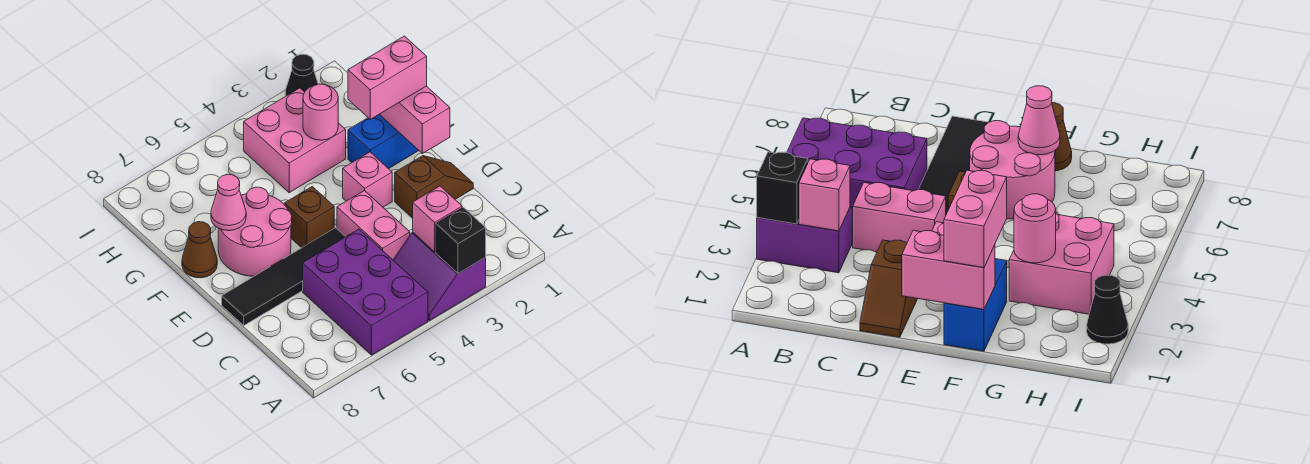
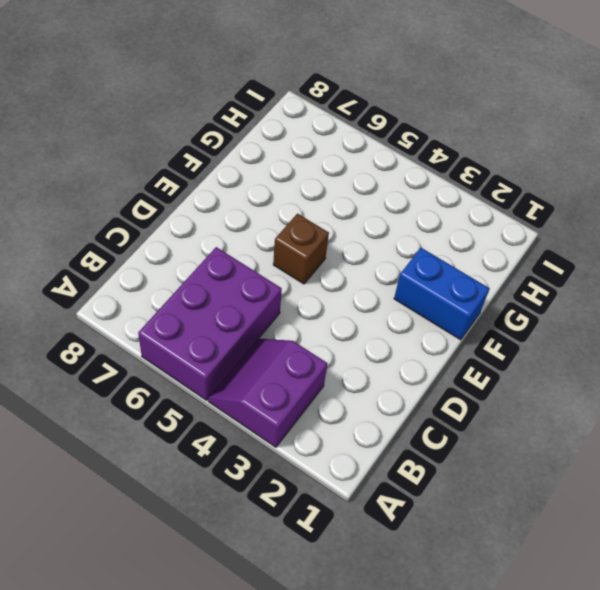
none -> pink brick C4:D4 level 1
none -> brown slope D1:D2 level 1 top 2
none -> black tile D5:D8 level 1

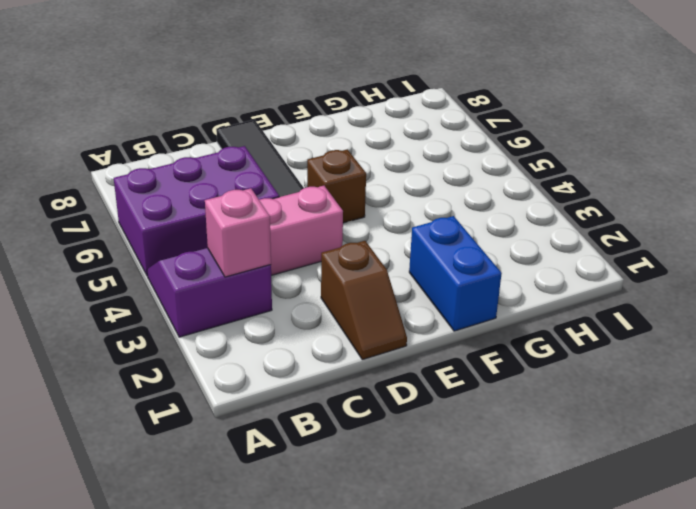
none -> pink brick E3 level 1
none -> pink round brick E6:F7 level 1
none -> brown cone F8 level 1

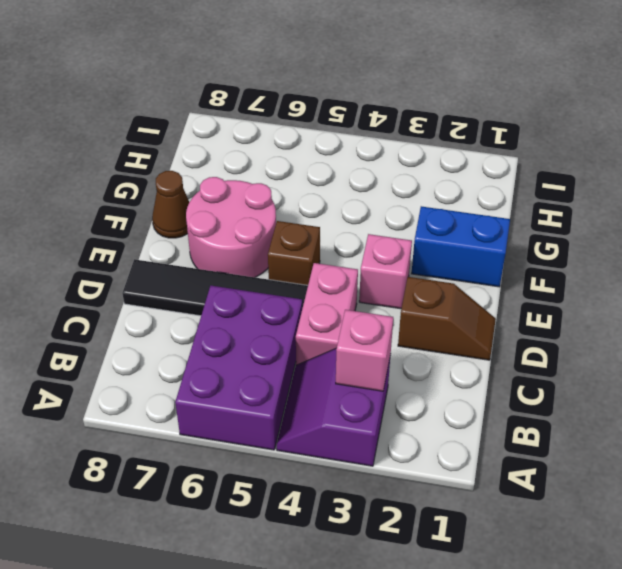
none -> pink brick G3:H4 level 1
none -> black cone I2 level 1
none -> black brick A3 level 2

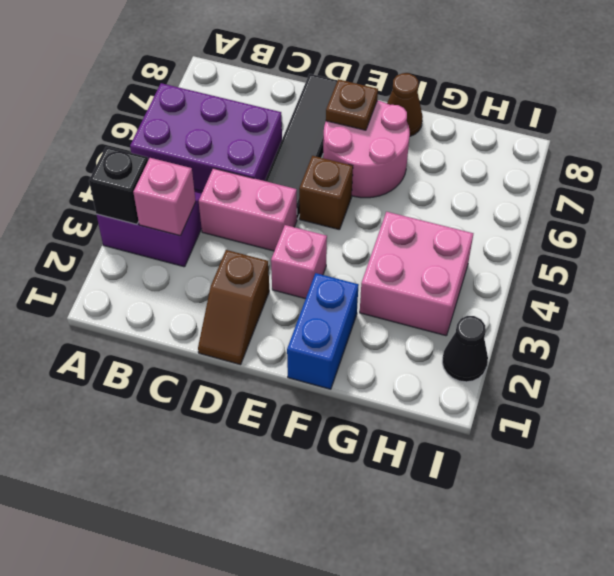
brown plate E7 level 2 -> none
none -> pink brick E1:F1 level 2
none -> pink cone F7 level 2
none -> pink round brick G3 level 2

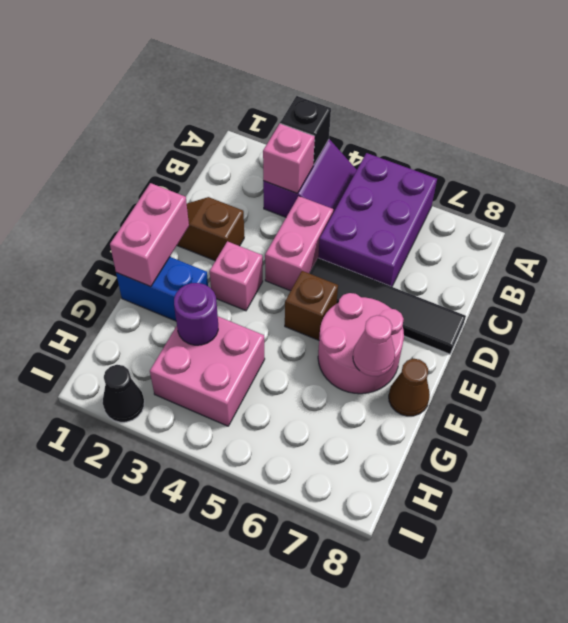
purple round brick G3 level 2 -> pink round brick G3 level 2
none -> pink brick F1:F2 level 3

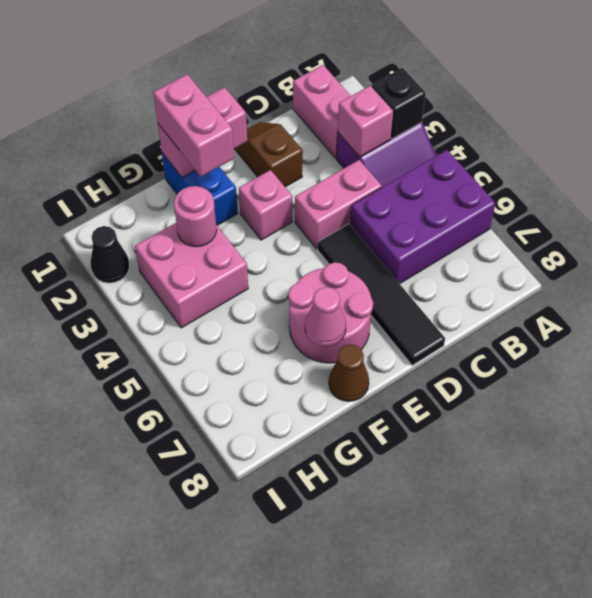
pink brick B1:B2 level 1 -> none
none -> brown brick E5 level 1

